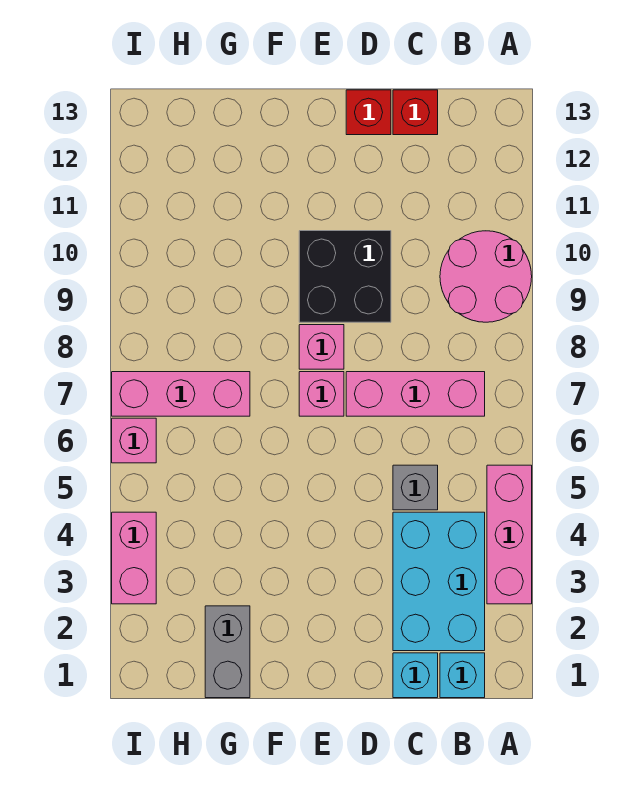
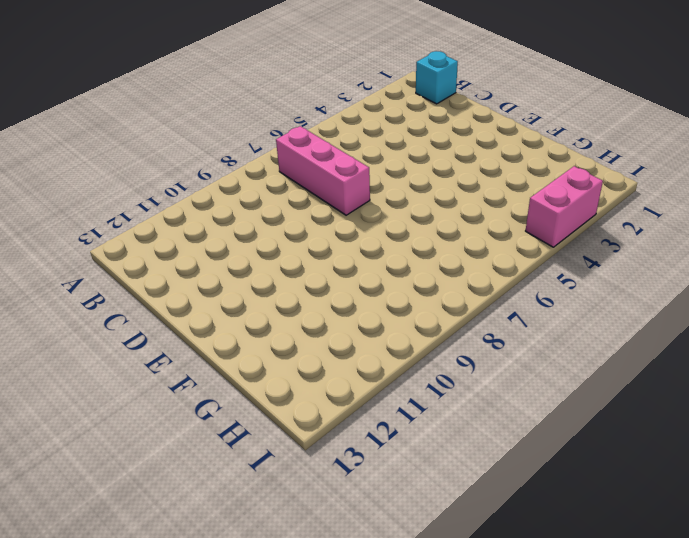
none -> pink brick A3:A5 level 1
none -> pink round brick A9:B10 level 1
none -> cyan brick B2:C4 level 1

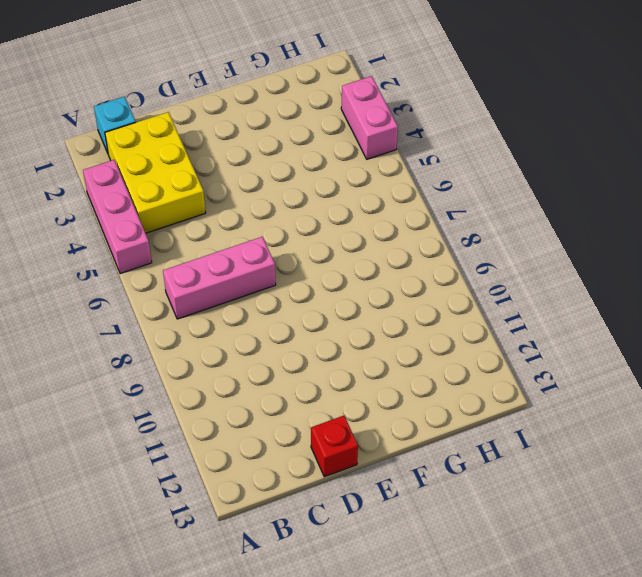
yellow brick B2:C4 level 1 -> cyan brick B2:C4 level 1
none -> pink round brick A9:B10 level 1
none -> cyan brick C1 level 1
none -> grey brick C5 level 1

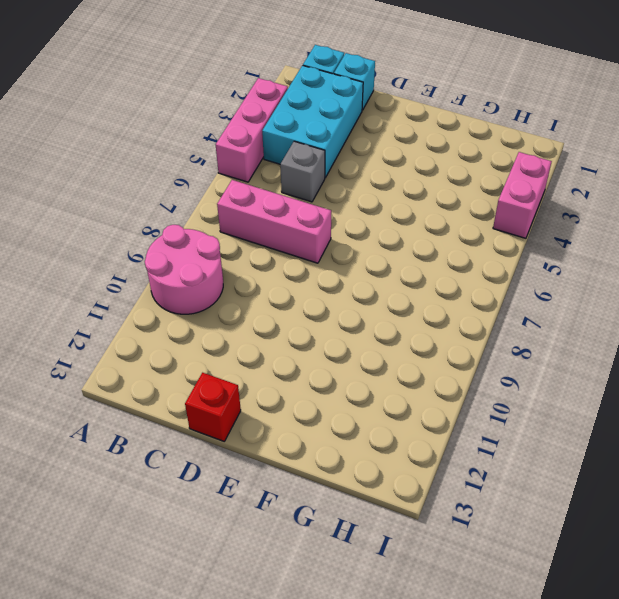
none -> red brick C13 level 1
none -> black brick D9:E10 level 1
none -> pink brick E7 level 1

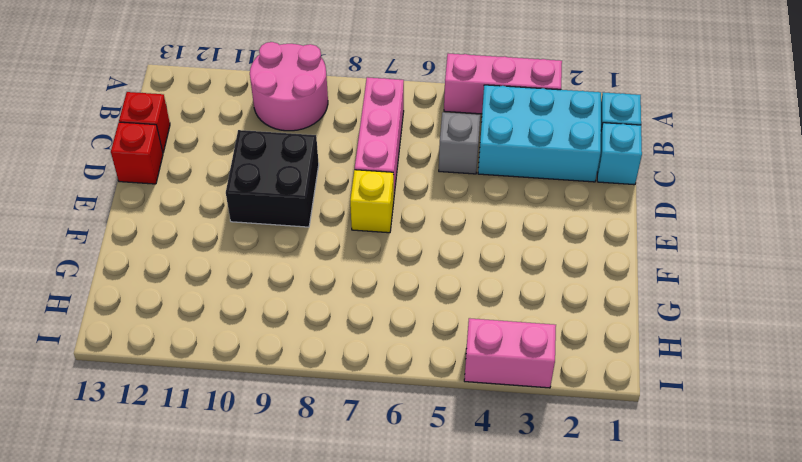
yellow brick E7 level 1 -> pink brick E7 level 1
none -> pink brick E8 level 1
none -> grey brick G1:G2 level 1
none -> pink brick G7:I7 level 1

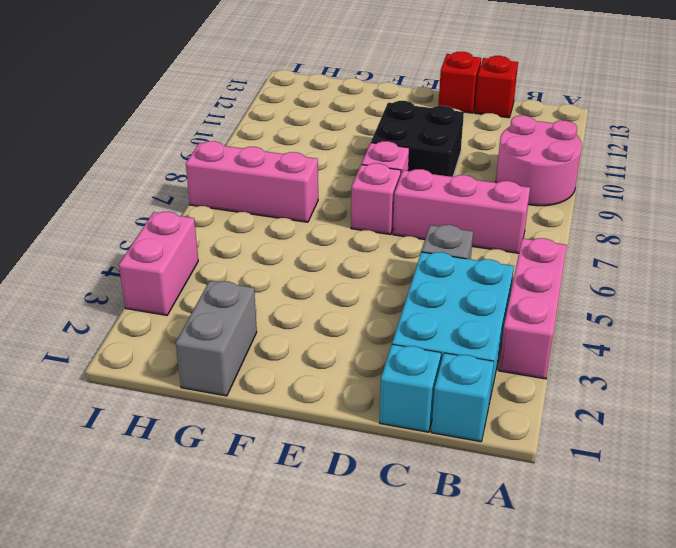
none -> pink brick I6 level 1

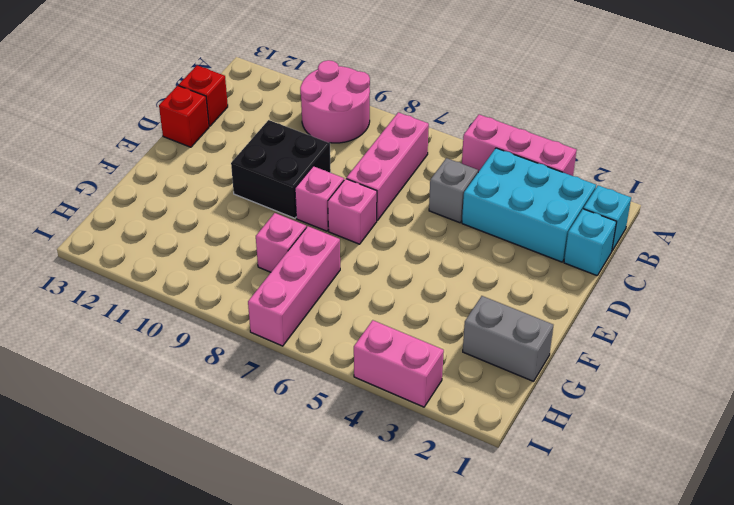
pink brick G8 level 1 -> pink brick I6 level 1

